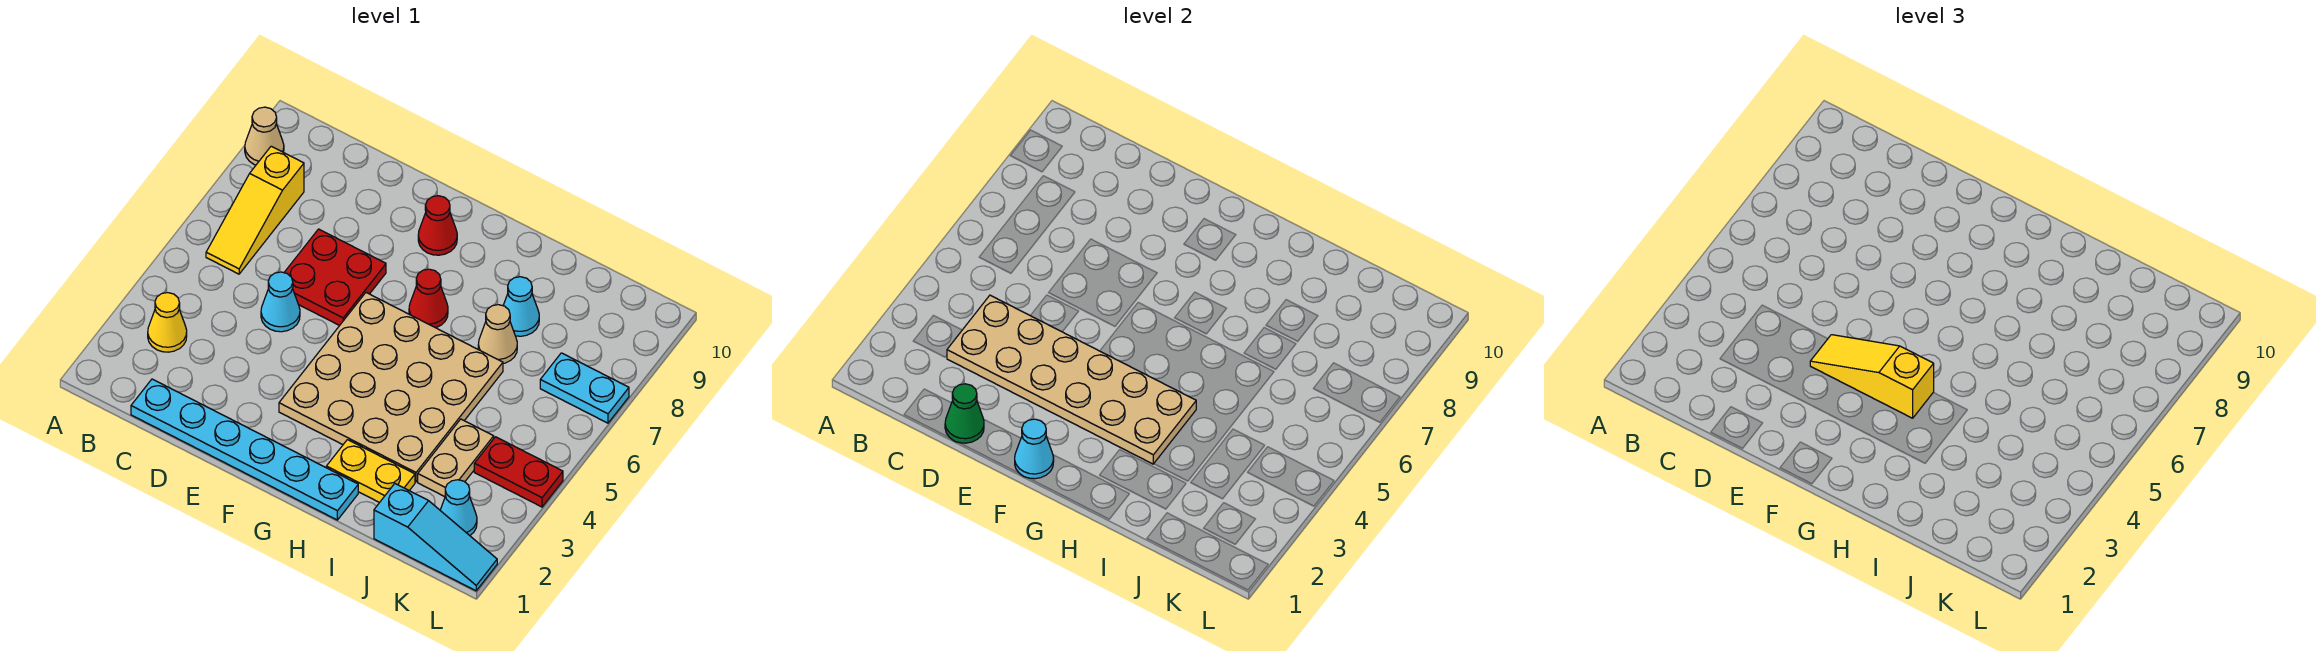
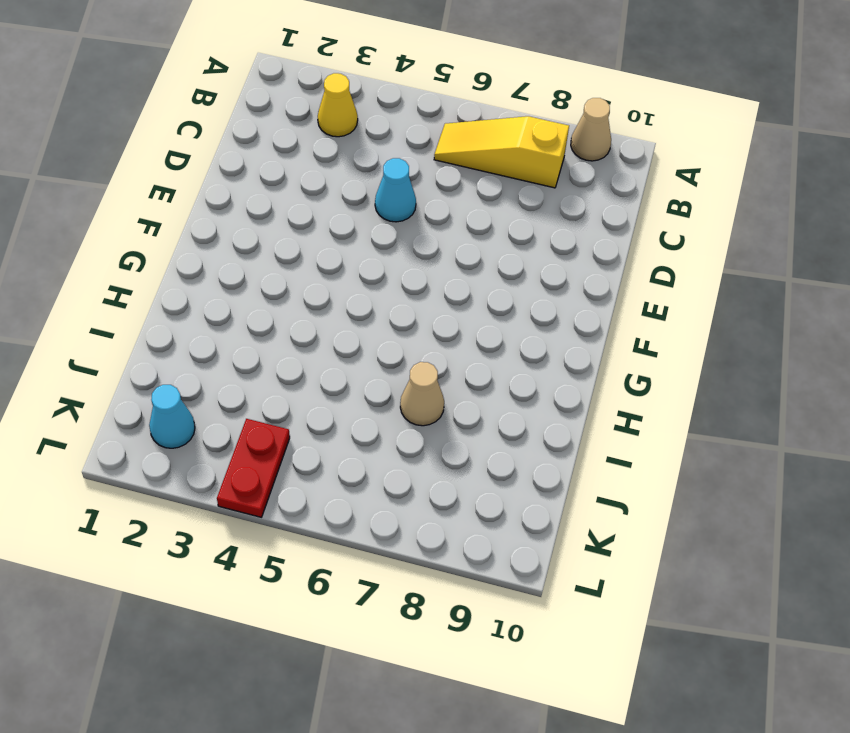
none -> cyan plate C1:H1 level 1
none -> red plate D6:E7 level 1
none -> tan plate F3:I6 level 1

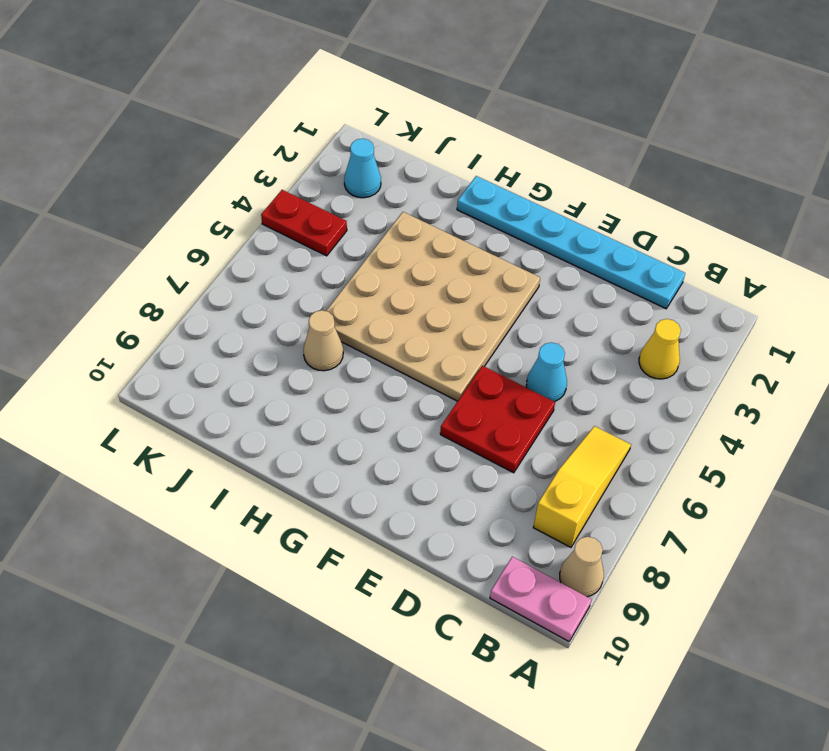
pink plate A10:B10 level 1 -> none
none -> red cone F9 level 1
none -> red cone G7 level 1
none -> yellow plate H2:I2 level 1

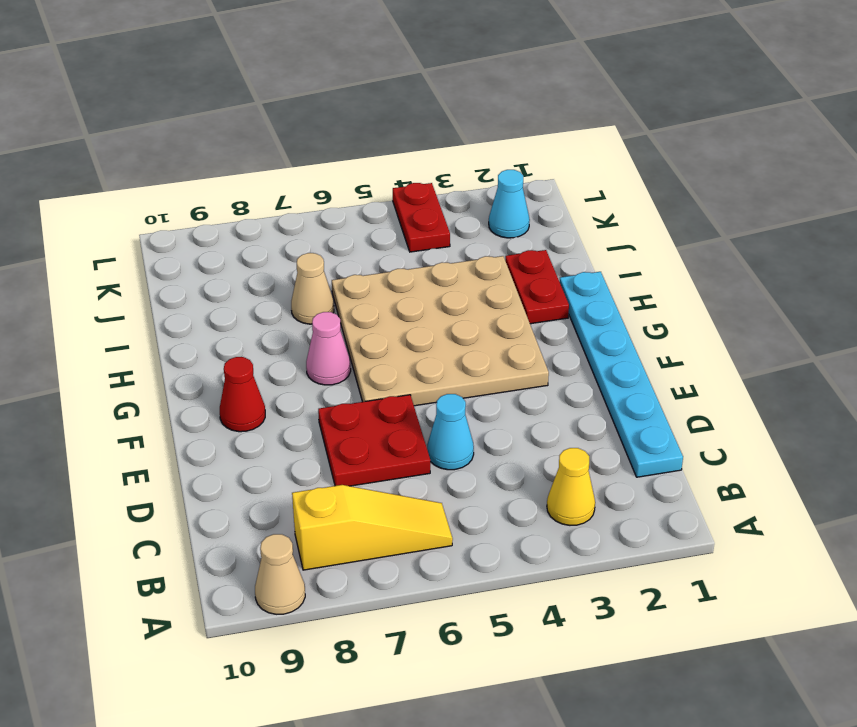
pink cone G7 level 1 -> red cone G7 level 1
red plate H2:I2 level 1 -> yellow plate H2:I2 level 1
none -> cyan cone I8 level 1
none -> cyan slope J1:L1 level 1 top J
none -> tan plate J3:J4 level 1

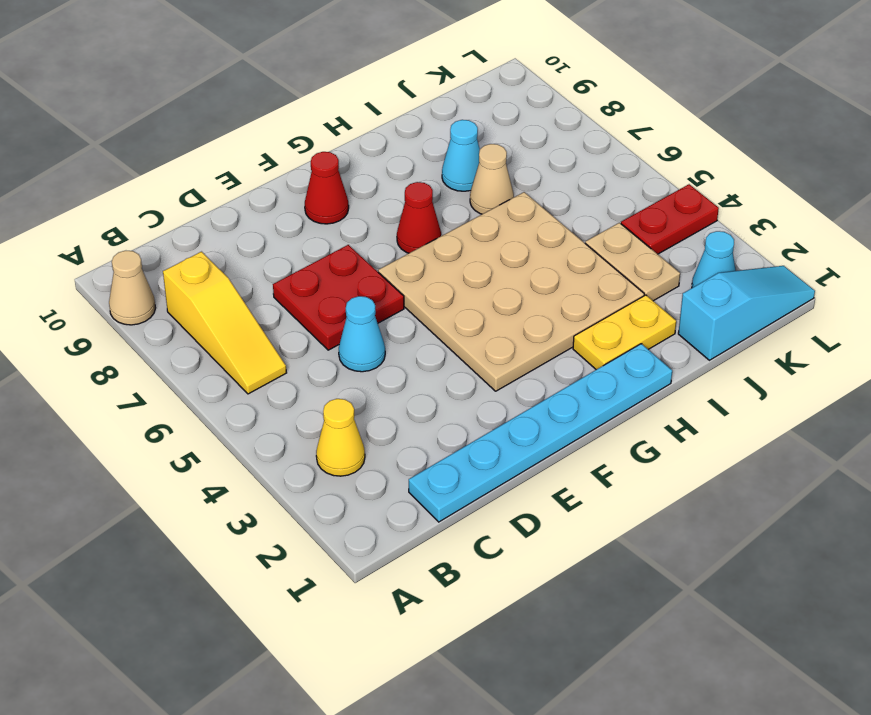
none -> cyan plate K7:L7 level 1
none -> tan plate C3:H4 level 2
none -> green cone D1 level 2

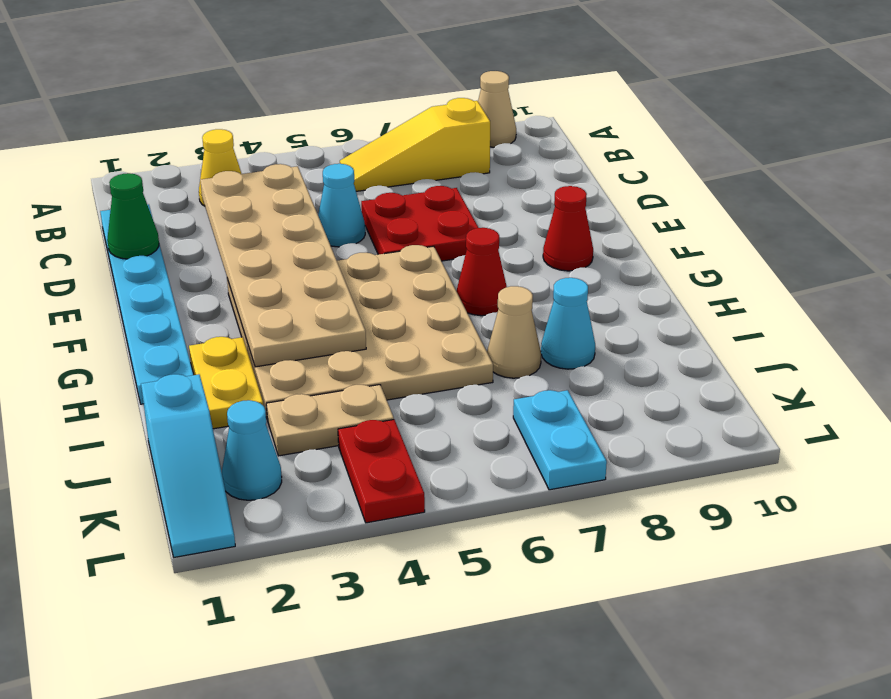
none -> cyan cone F1 level 2
none -> yellow slope E4:G4 level 3 top G

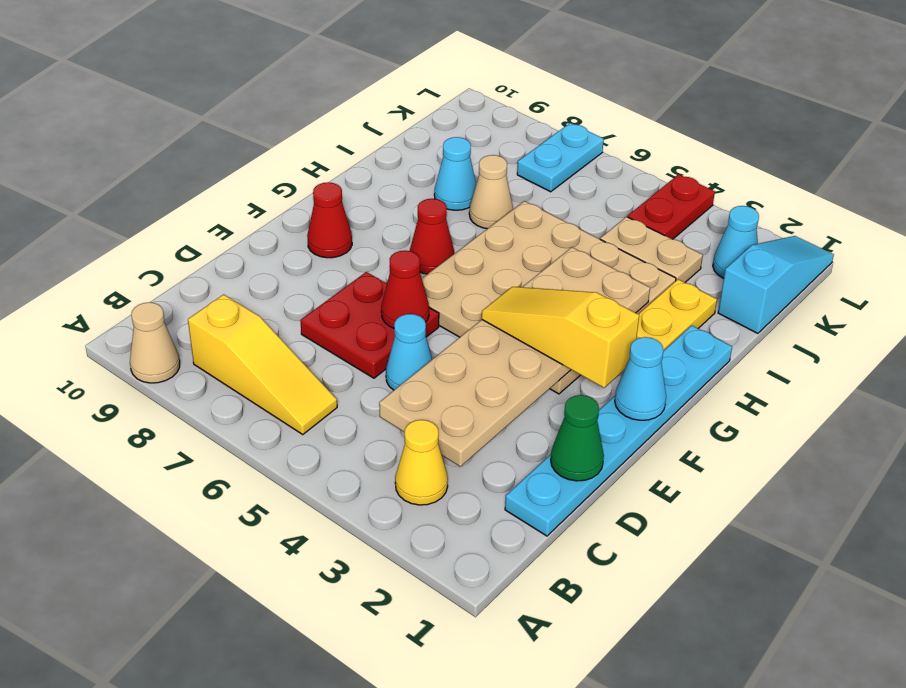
red cone E6 level 2 -> none
yellow slope F2:F4 level 3 top 2 -> yellow slope E4:G4 level 3 top G

